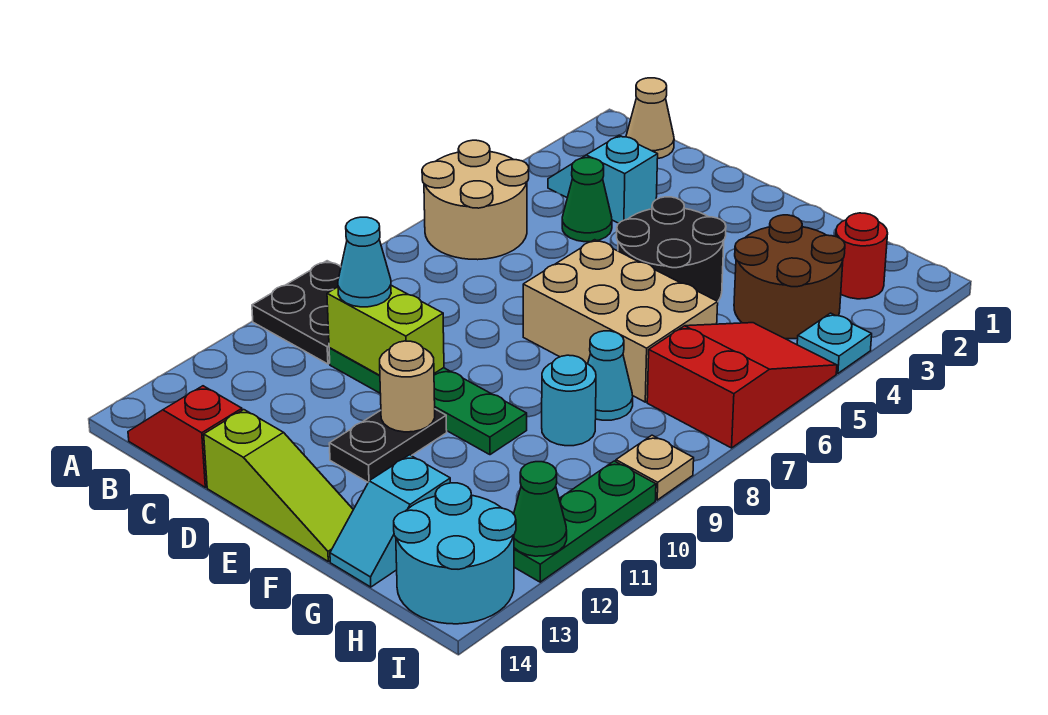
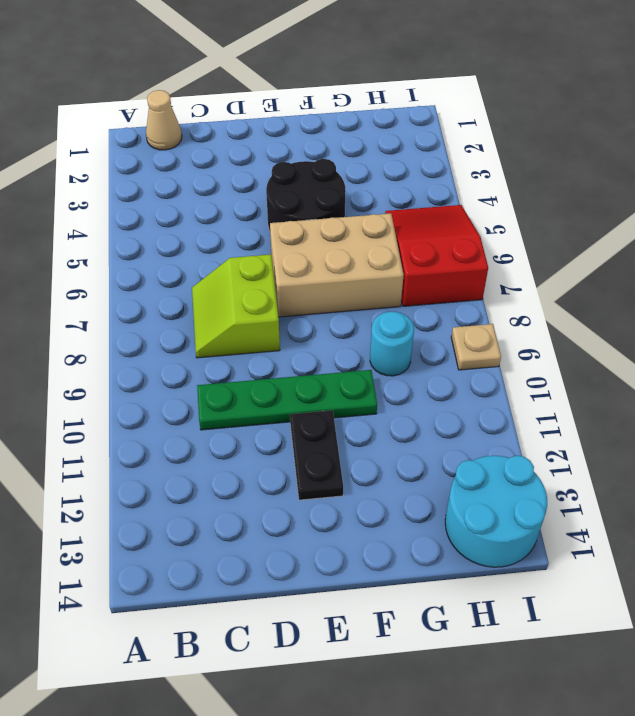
lime slope C7:D8 level 1 top D -> none
none -> tan round brick A5:B6 level 1
none -> black plate A9:B10 level 1
none -> cyan slope B3:C3 level 1 top C

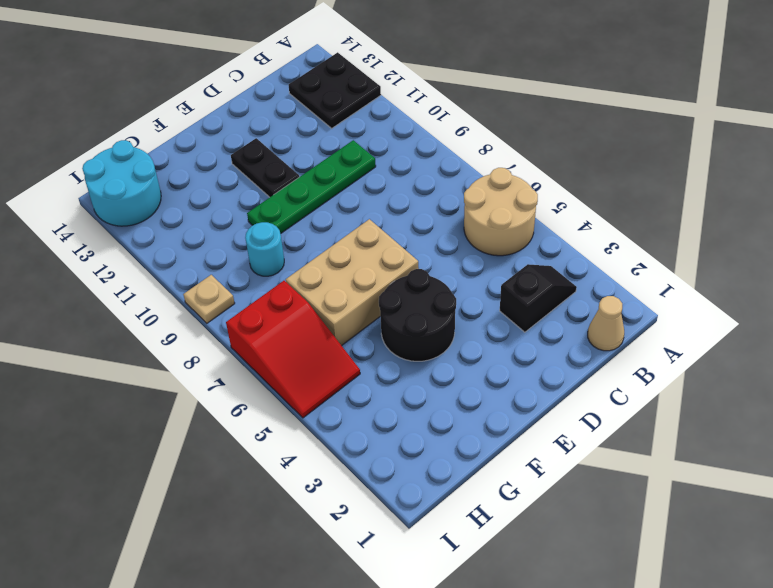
black plate A12:B13 level 1 -> black plate A9:B10 level 1
black slope B3:C3 level 1 top C -> cyan slope B3:C3 level 1 top C
none -> red slope B14:C14 level 1 top C
none -> green cone C4 level 1
none -> lime slope D14:F14 level 1 top D

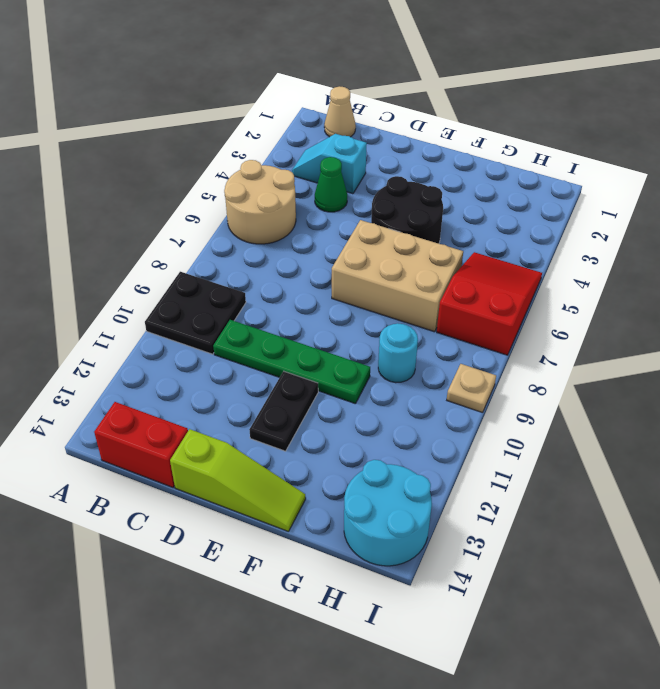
red brick B14:C14 level 1 -> red slope B14:C14 level 1 top C
none -> brown round brick G3:H4 level 1
none -> cyan cone G8 level 1
none -> cyan slope G13:G14 level 1 top 13

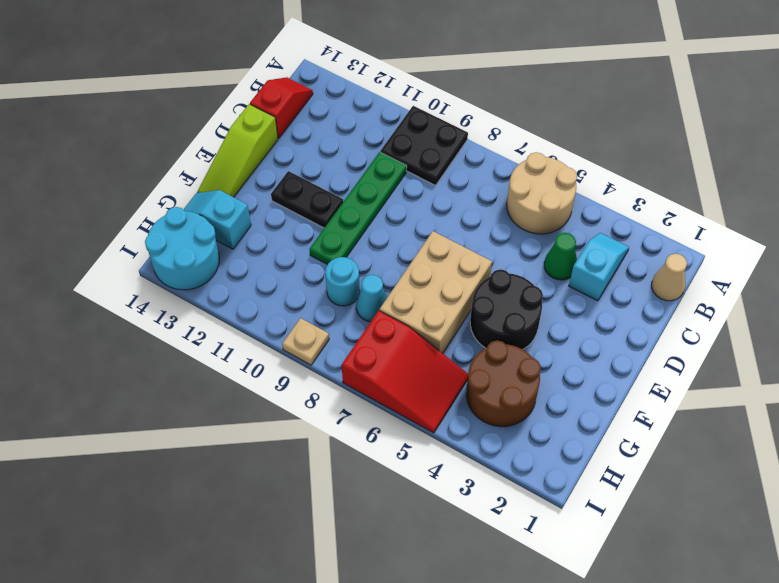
none -> red round brick H2 level 1
none -> cyan plate I4 level 1
none -> green plate I10:I12 level 1

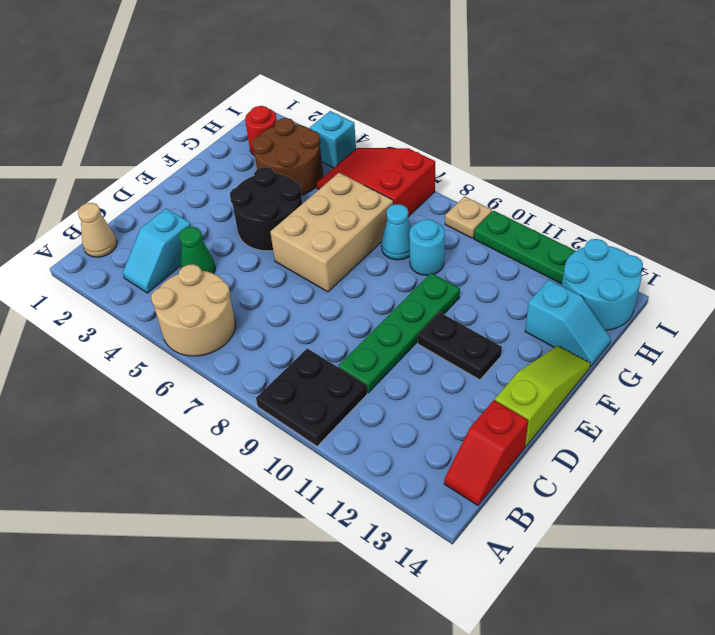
cyan brick I4 level 1 -> cyan plate I4 level 1
none -> lime brick C10:D10 level 2
none -> tan round brick E11 level 2
none -> green cone I12 level 2

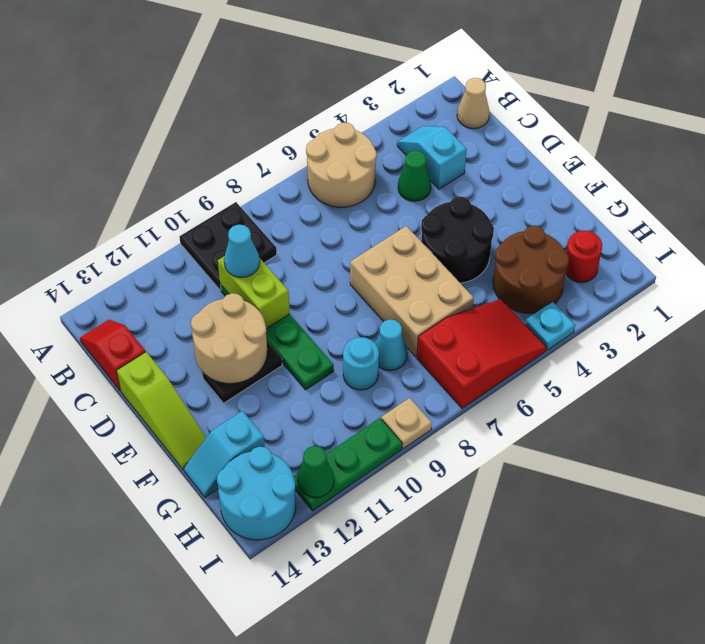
tan round brick D11:E12 level 2 -> tan round brick E11 level 2

